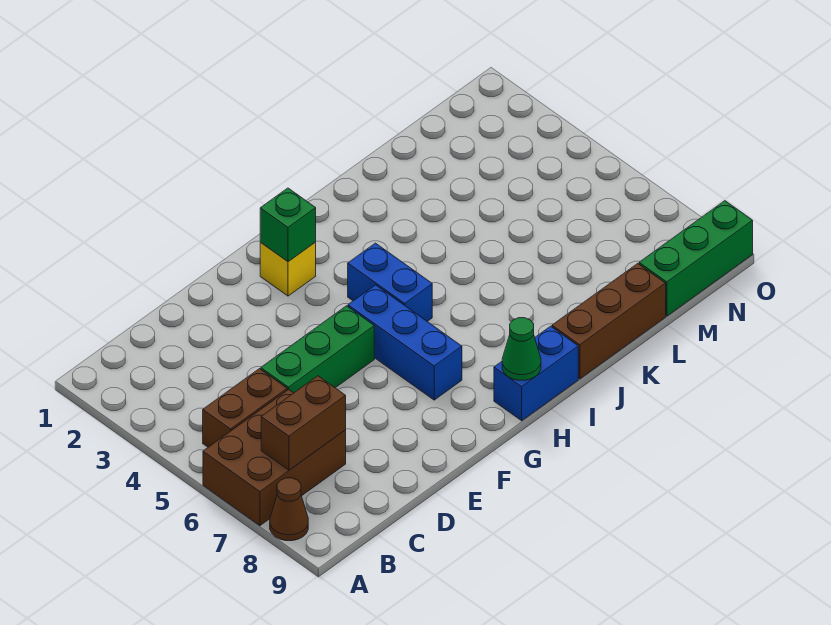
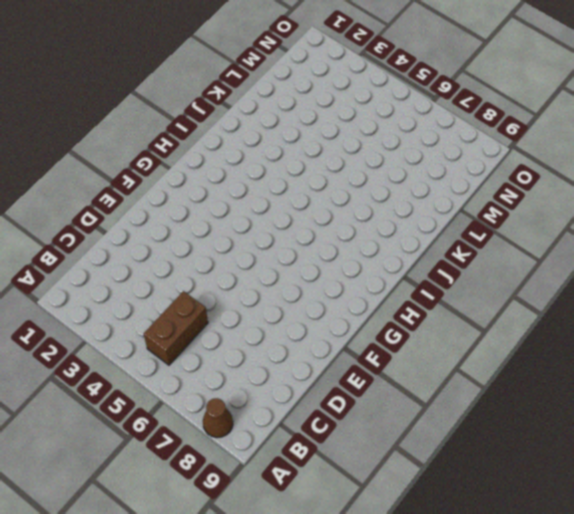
none -> brown brick A6:C7 level 1
none -> green brick D5:F5 level 1
none -> yellow brick G2 level 1

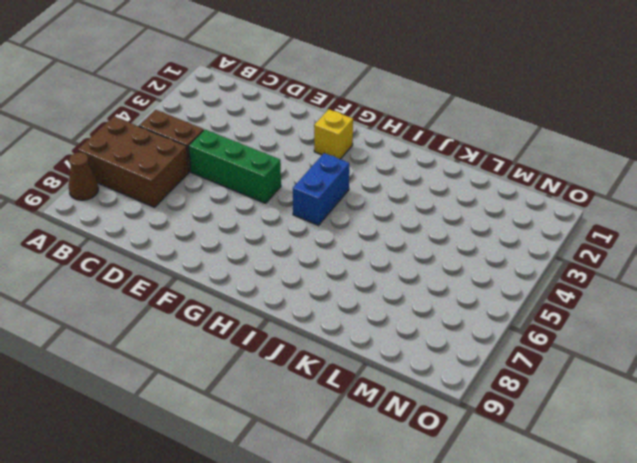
none -> blue brick G5:G7 level 1
none -> blue brick H9:I9 level 1
none -> brown brick J9:L9 level 1

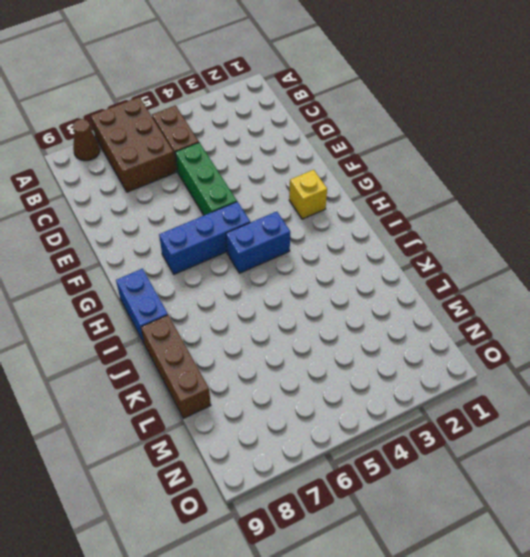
none -> green brick M9:O9 level 1
none -> brown brick B7:C7 level 2
none -> green brick G2 level 2

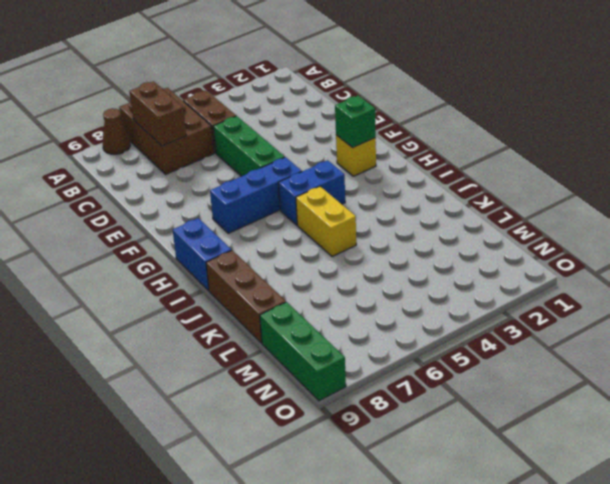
yellow brick I5:J5 level 1 -> none
none -> green cone H9 level 2

